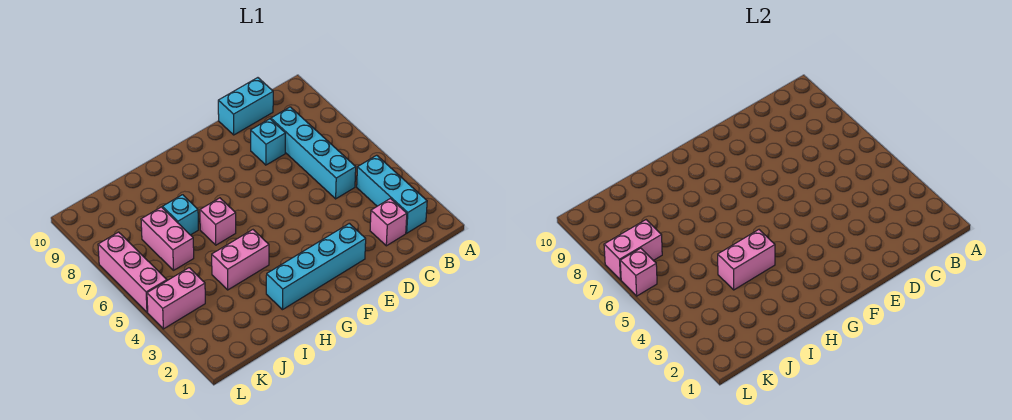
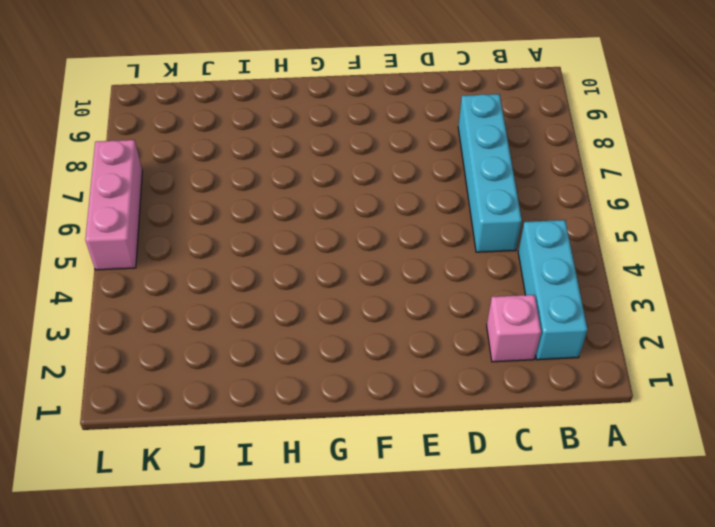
none -> cyan brick C10:D10 level 1
none -> cyan brick D8 level 1
none -> cyan brick E2:H2 level 1

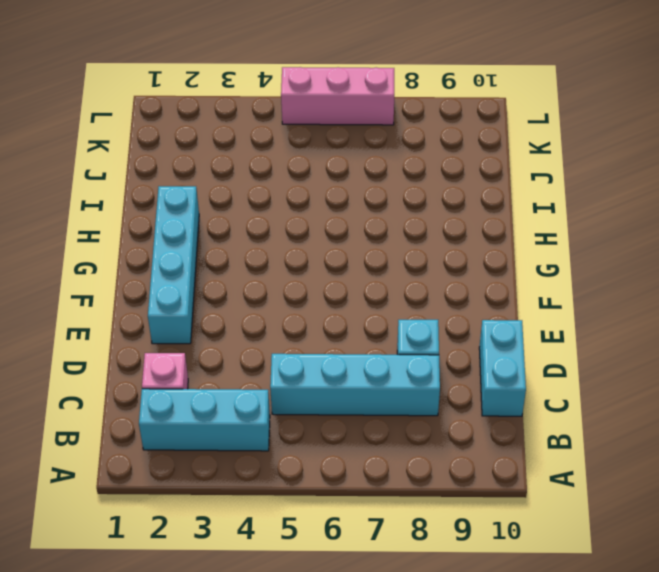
none -> pink brick H4:I4 level 1
none -> pink brick H6 level 1
none -> cyan brick I7 level 1

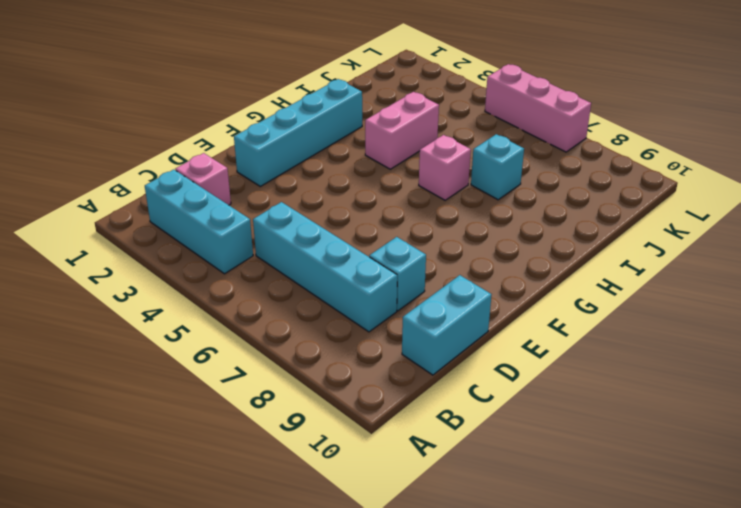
none -> pink brick J6:J7 level 1
none -> pink brick K4:L4 level 1
none -> pink brick H4:I4 level 2

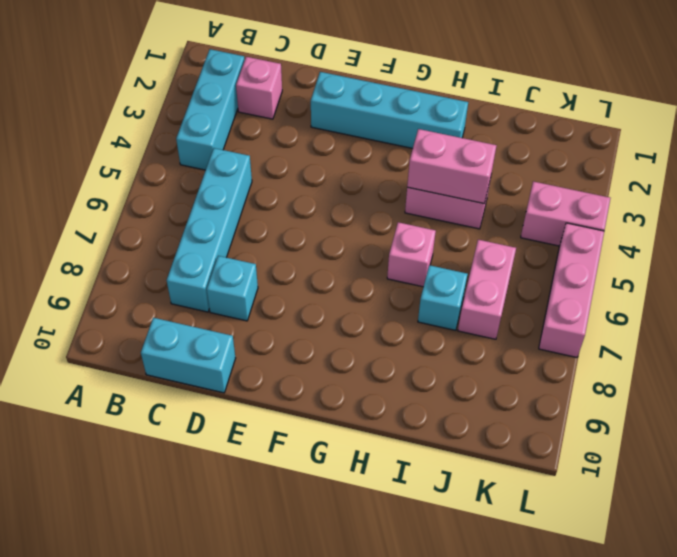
none -> pink brick K7:L7 level 2
none -> pink brick L6 level 2

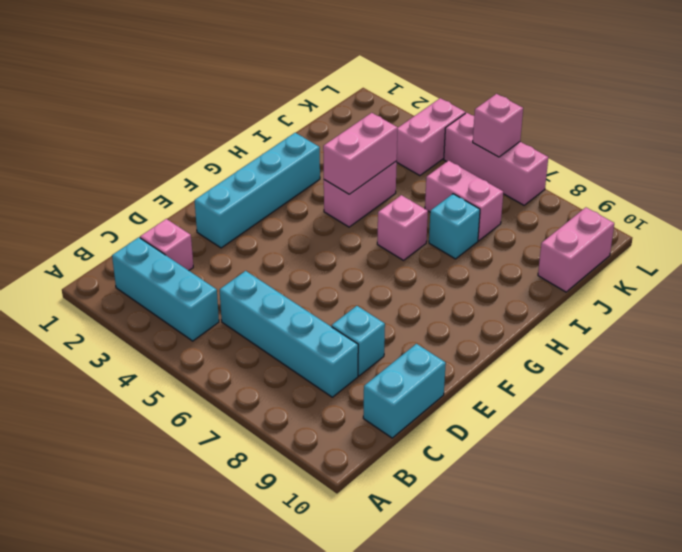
pink brick J10:K10 level 1 -> pink brick K7:L7 level 2

